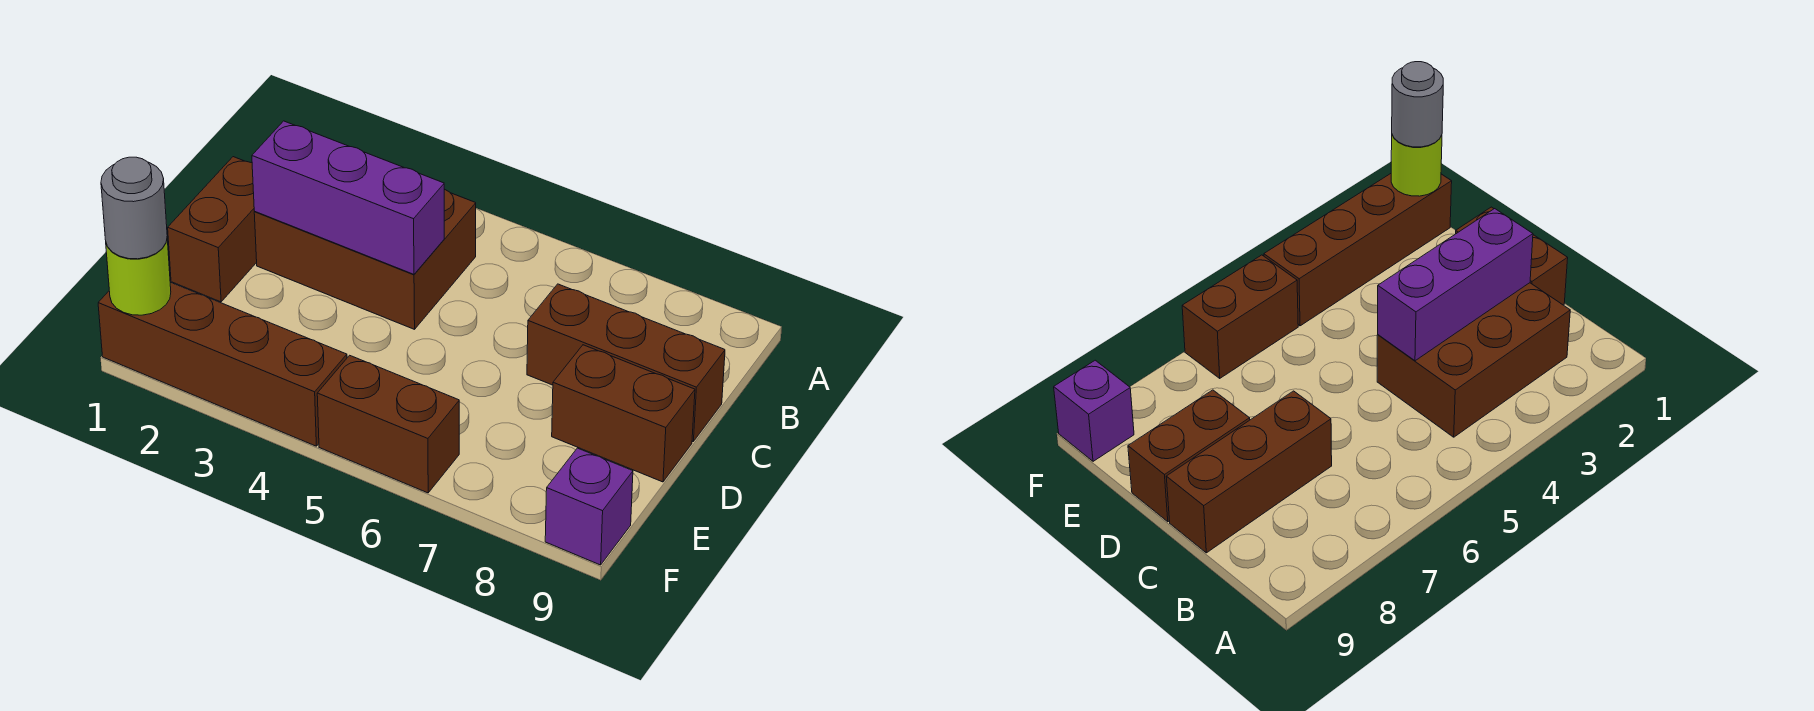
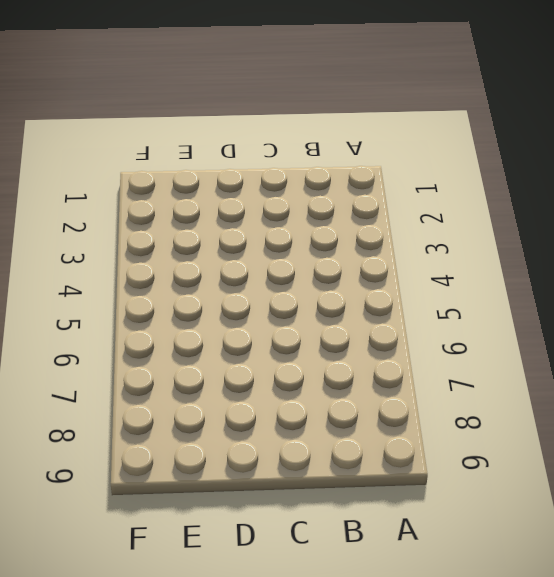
none -> brown brick B2:C4 level 1
none -> brown brick C1:D1 level 1

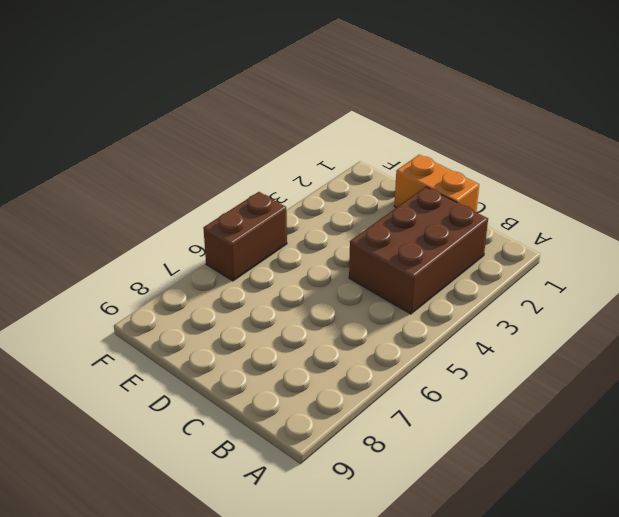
orange brick C1:D1 level 1 -> brown brick C1:D1 level 1
none -> brown brick C7:C9 level 1
none -> brown brick D8:D9 level 1

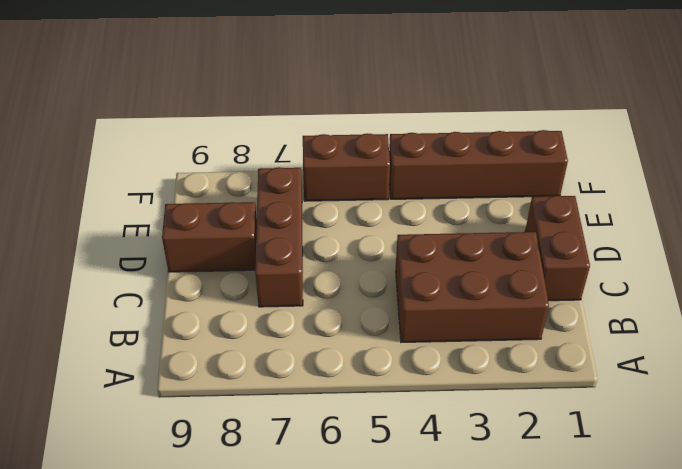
brown brick C7:E7 level 1 -> brown brick C7:C9 level 1
none -> purple brick F9 level 1
none -> purple brick C2:C4 level 2

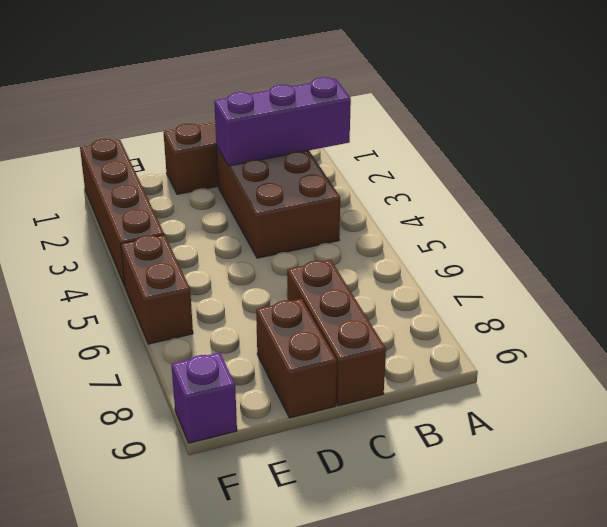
purple brick A2:C2 level 2 -> purple brick C2:C4 level 2
none -> lime round brick F1 level 2
none -> grey round brick F1 level 3

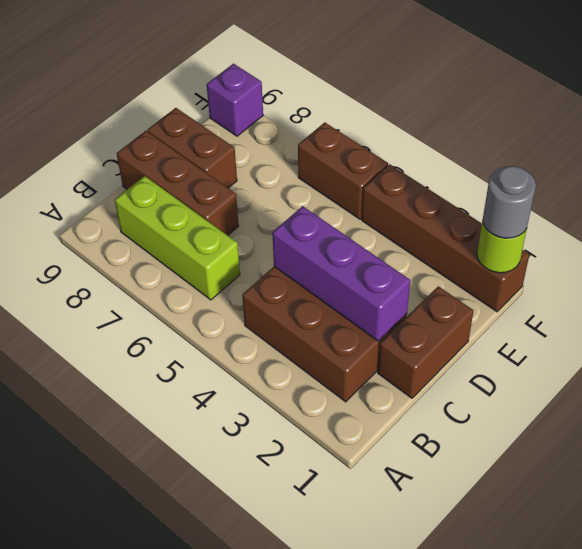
lime brick B6:B8 level 1 -> none

